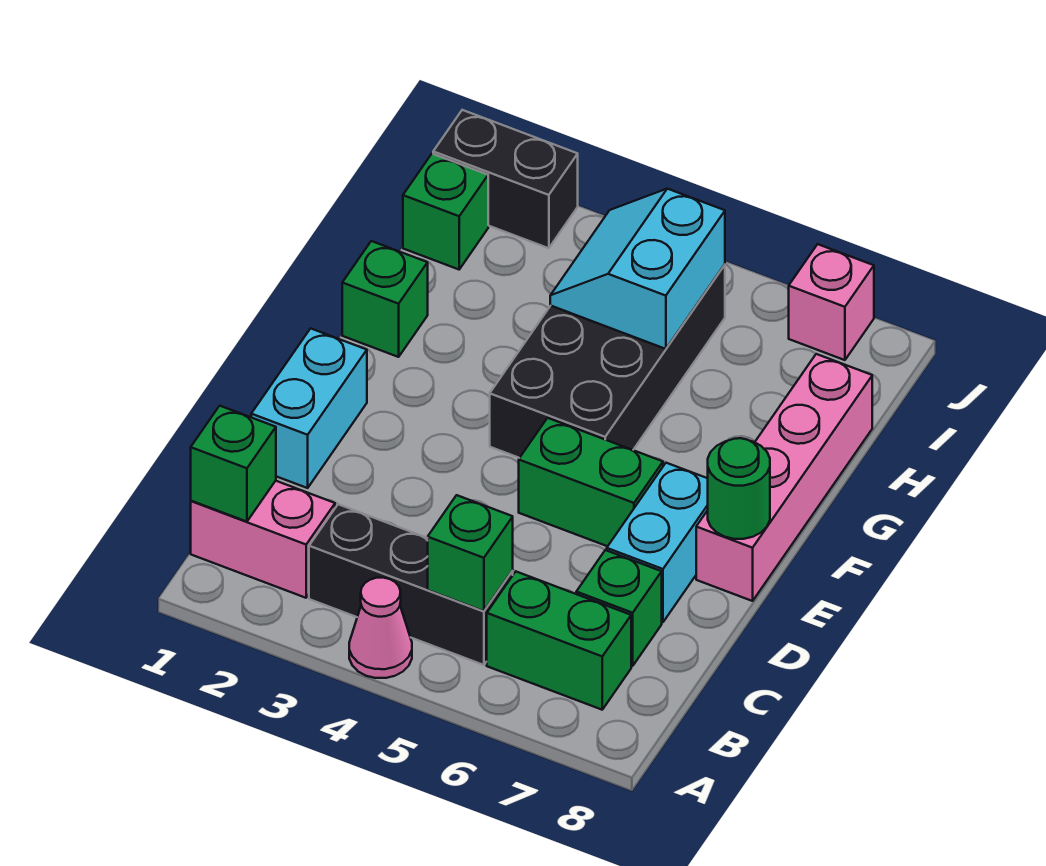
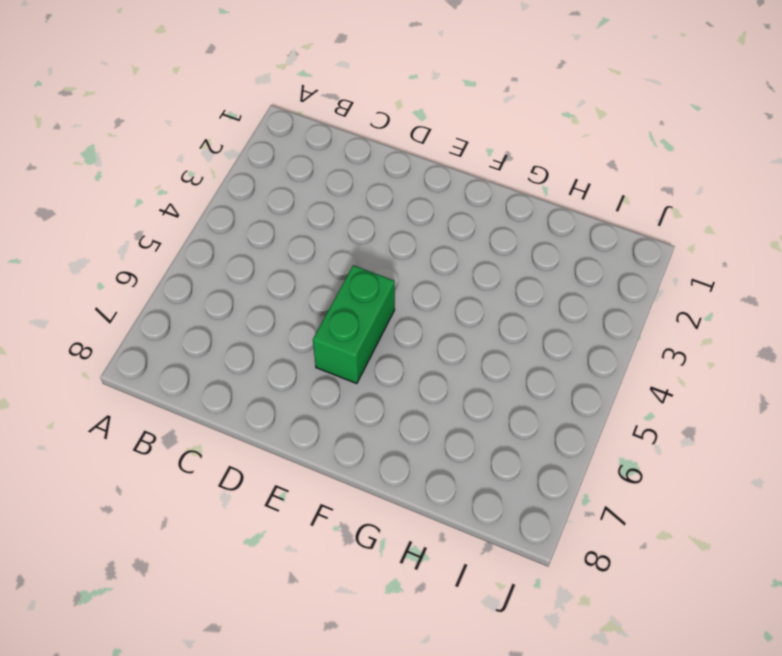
none -> pink cone A4 level 1
none -> pink brick B1:B2 level 1
none -> black brick B3:B5 level 1

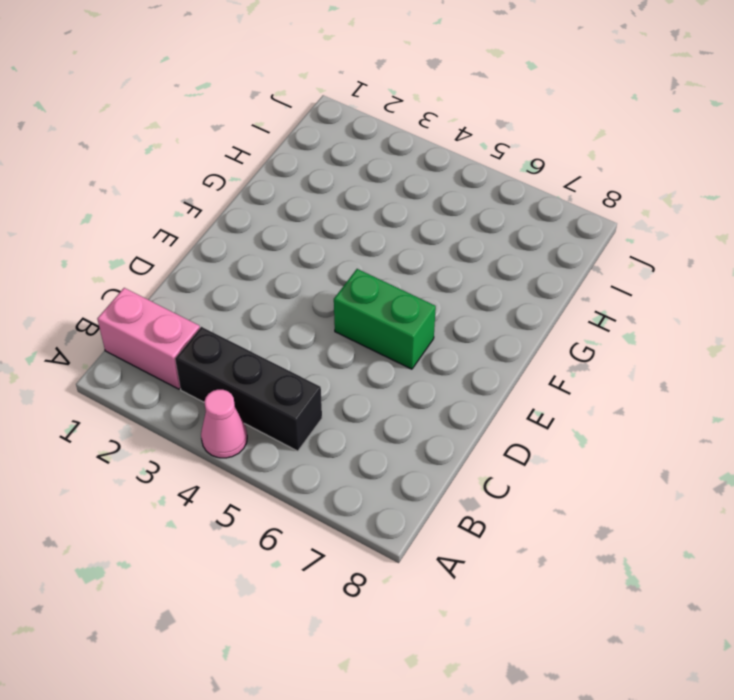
none -> green brick B6:B7 level 1
none -> green brick C7 level 1
none -> cyan brick D1:E1 level 1

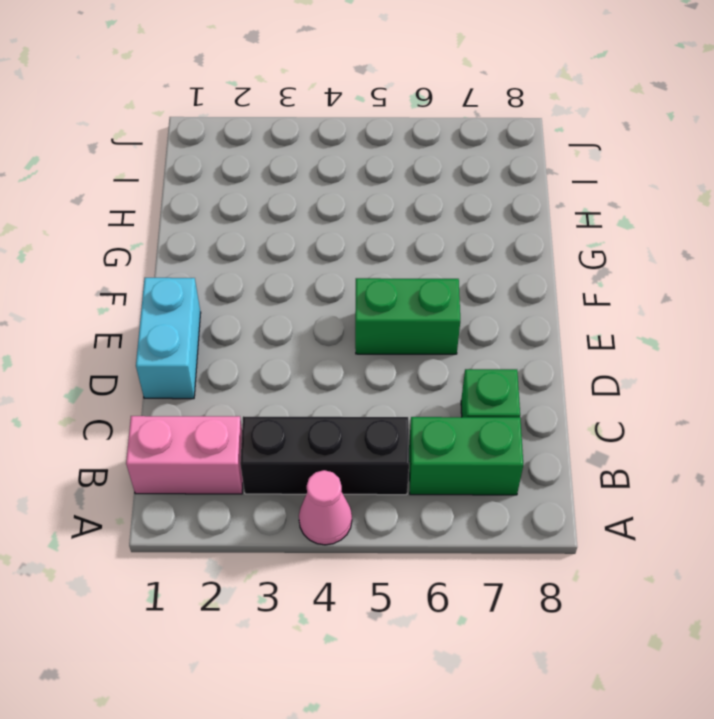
none -> cyan brick D7:E7 level 1
none -> pink brick E8:H8 level 1
none -> black brick F4:I5 level 1

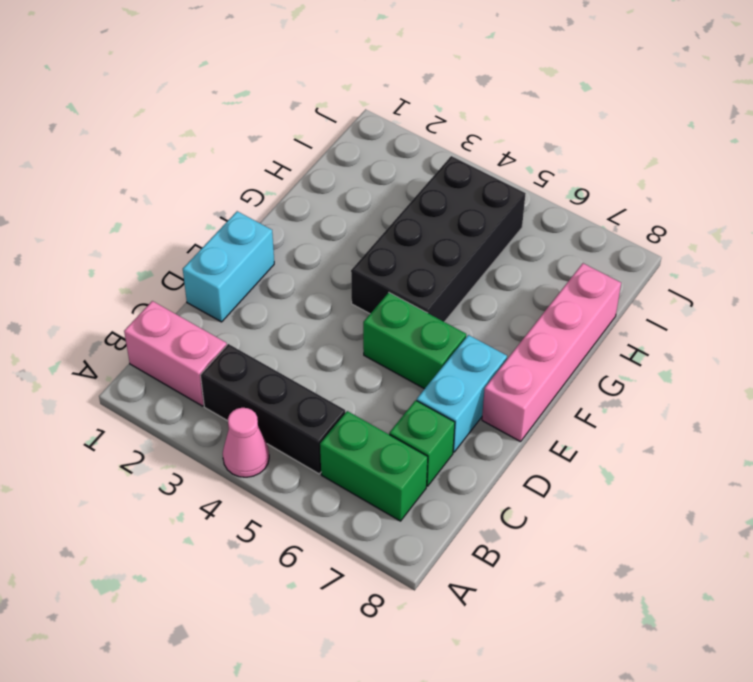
none -> green brick G1 level 1
none -> green brick I1 level 1
none -> black brick J1:J2 level 1

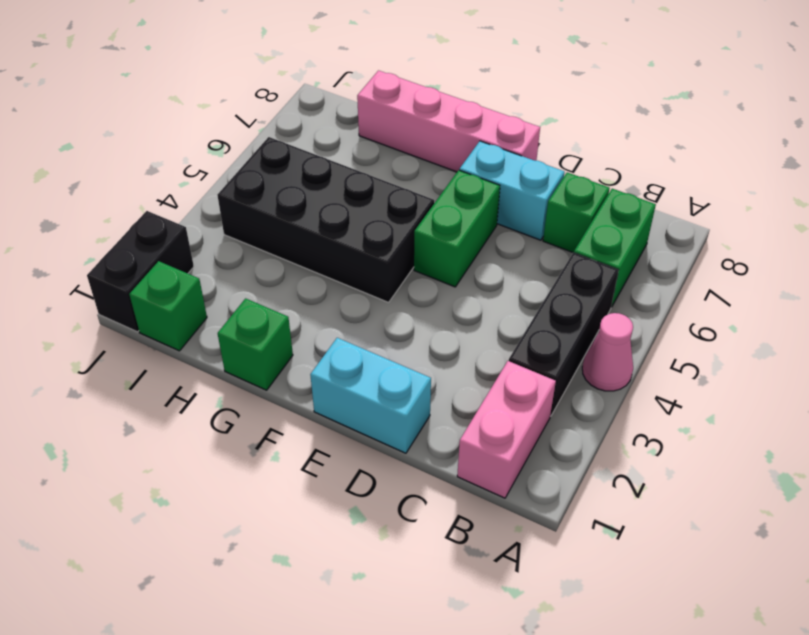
none -> pink brick J7 level 1
none -> green brick B1 level 2
none -> green brick B5 level 2

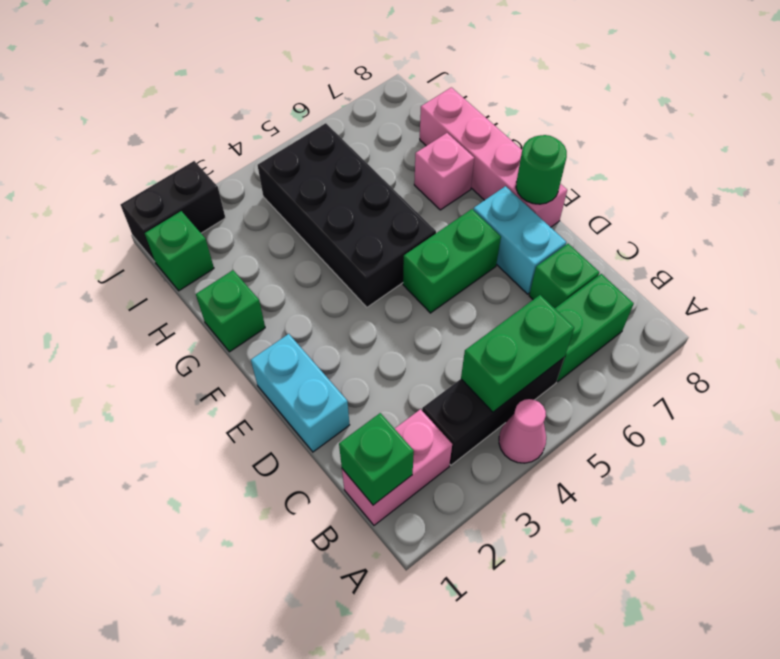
green brick B4:B5 level 2 -> green brick B5 level 2
pink brick G7 level 1 -> pink brick J7 level 1
none -> cyan slope H4:I5 level 2 top 5

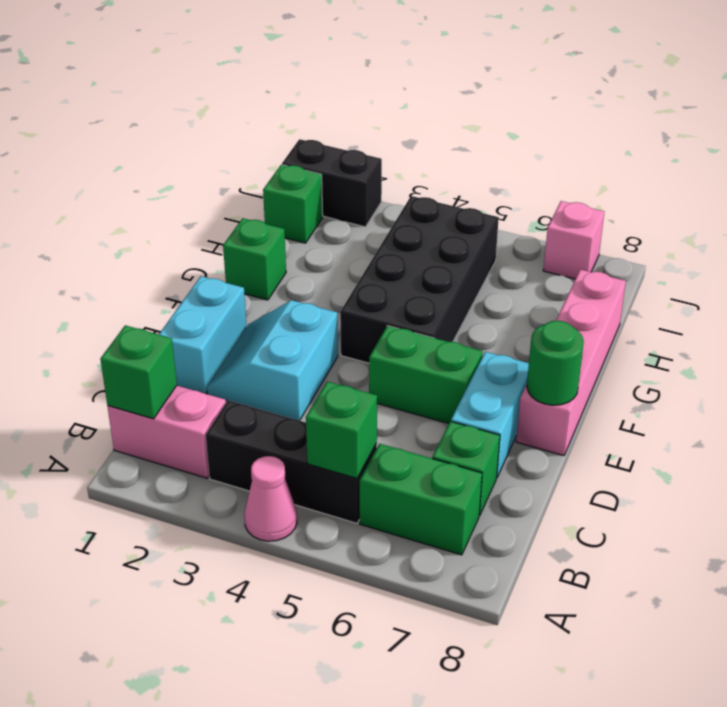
cyan slope D2:E3 level 1 top 3 -> cyan slope H4:I5 level 2 top 5

